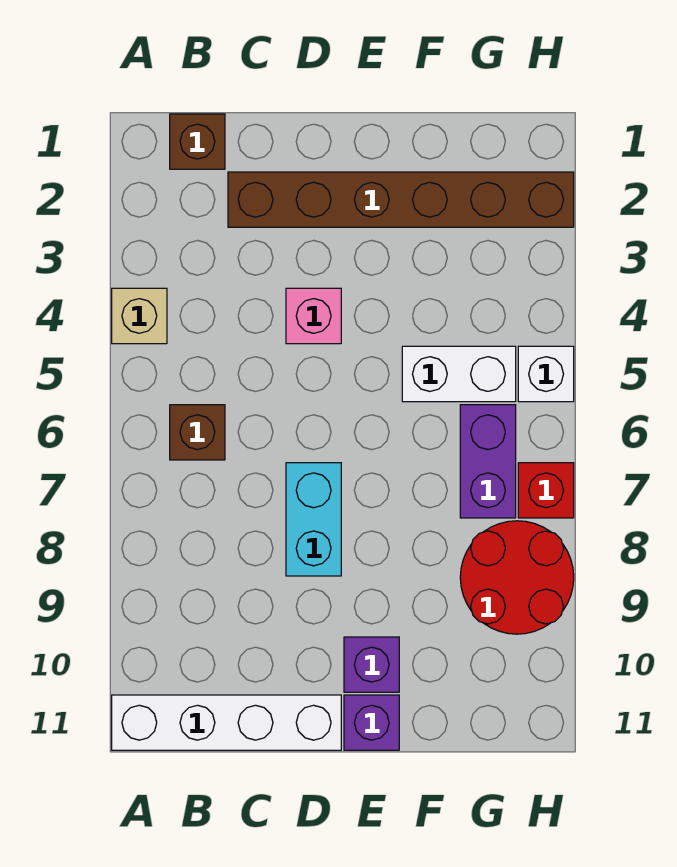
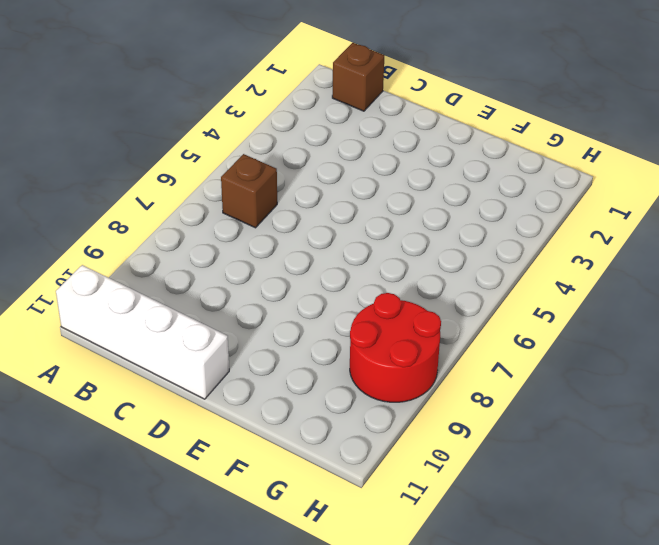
none -> tan brick A4 level 1
none -> brown brick C2:H2 level 1
none -> pink brick D4 level 1

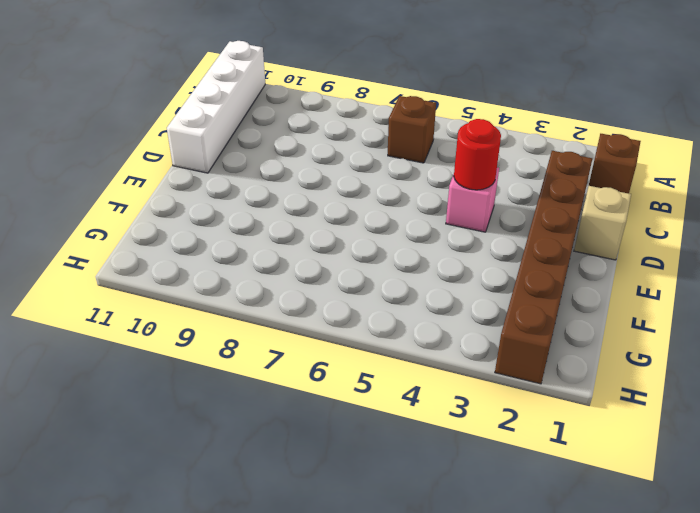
tan brick D1 level 1 -> tan brick A4 level 1
red round brick D4 level 2 -> none
none -> cyan brick D7:D8 level 1
none -> purple brick E10 level 1
none -> purple brick E11 level 1

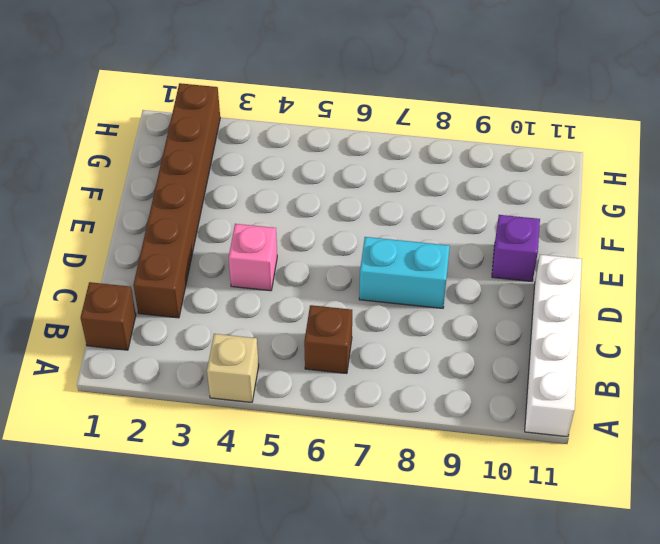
none -> purple brick E11 level 1
none -> white brick F5:G5 level 1
none -> purple brick G6:G7 level 1

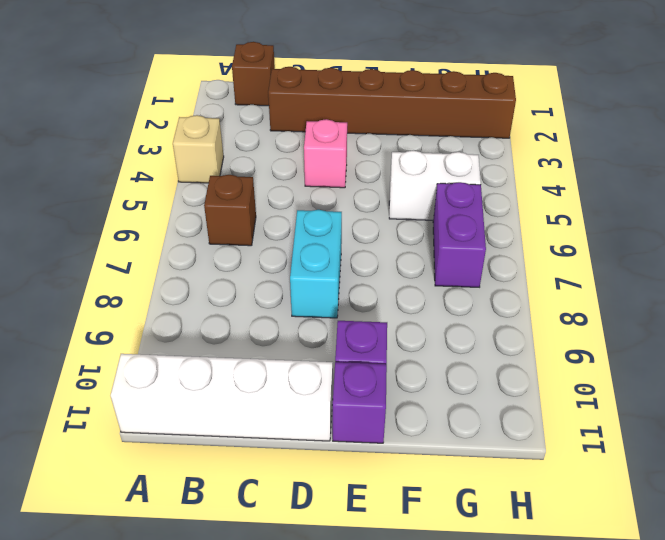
none -> red round brick G8:H9 level 1
none -> white brick H5 level 1
none -> red brick H7 level 1

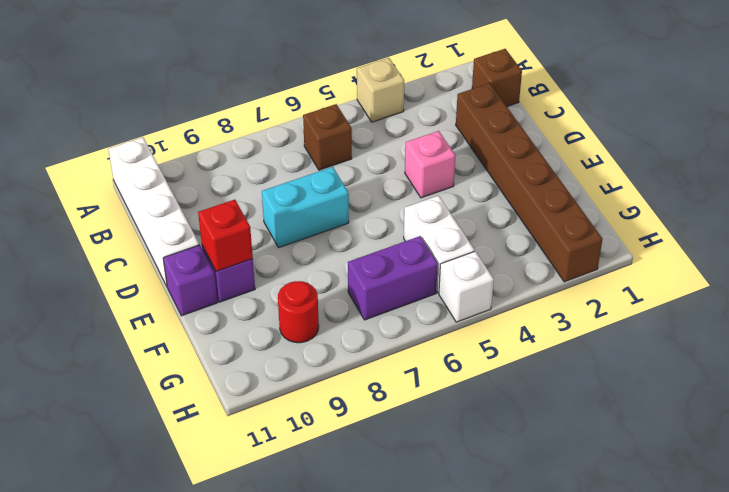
red brick E10 level 2 -> red brick H7 level 1
red round brick G9 level 1 -> red round brick G8:H9 level 1

